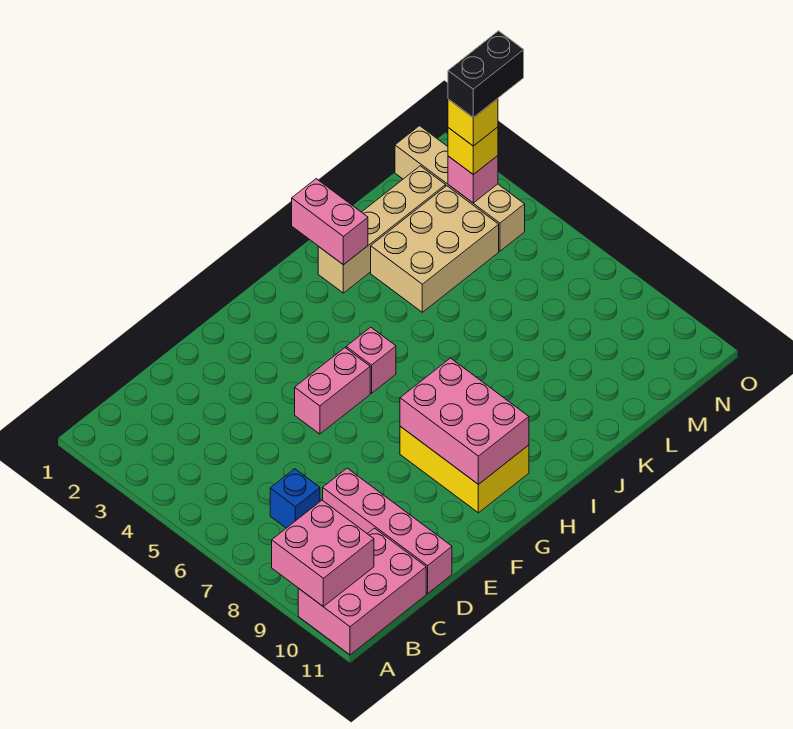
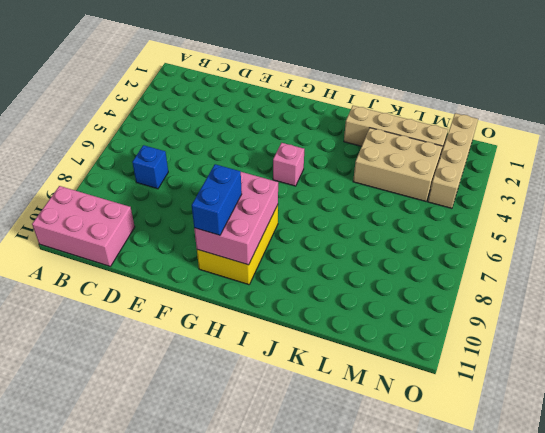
blue brick G9:G10 level 3 -> none
none -> pink brick D8:D11 level 1
none -> pink brick F5:G5 level 1
none -> pink brick A9:B10 level 2

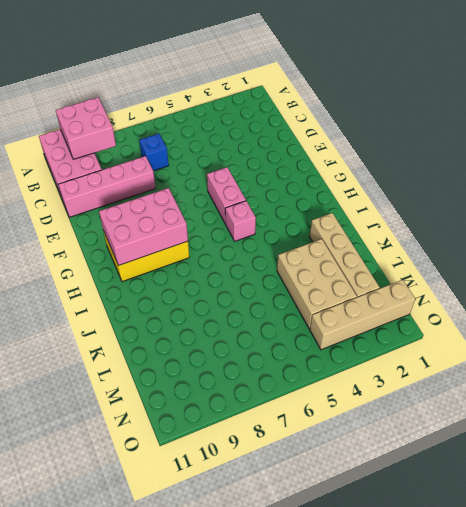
none -> pink brick J1:J2 level 2
none -> pink brick N3 level 2
none -> yellow brick N3 level 3

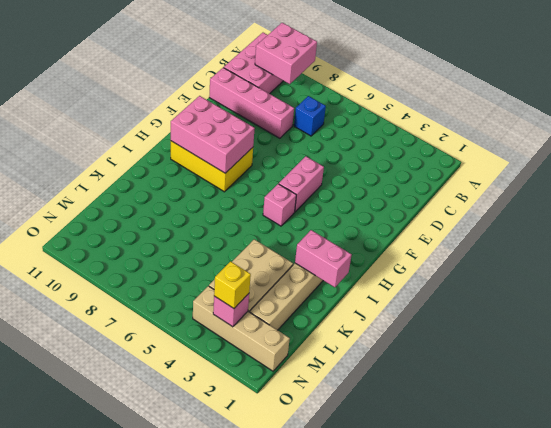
none -> yellow brick N3 level 4
none -> black brick N3:O3 level 5

